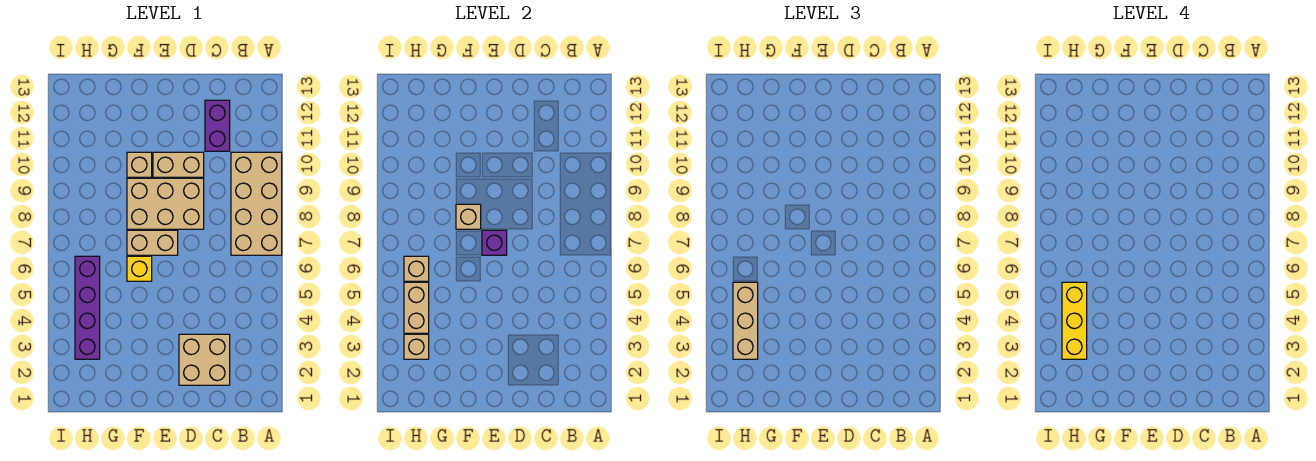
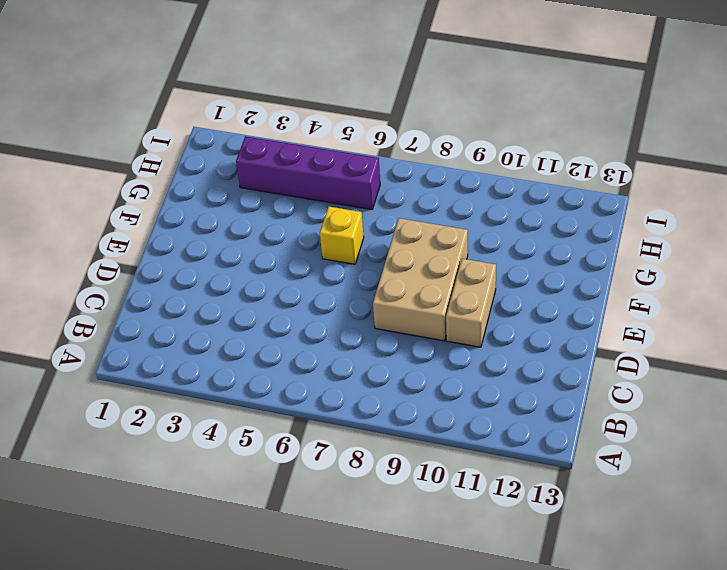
none -> tan brick A7:B10 level 1
none -> tan brick C2:D3 level 1
none -> purple brick C11:C12 level 1

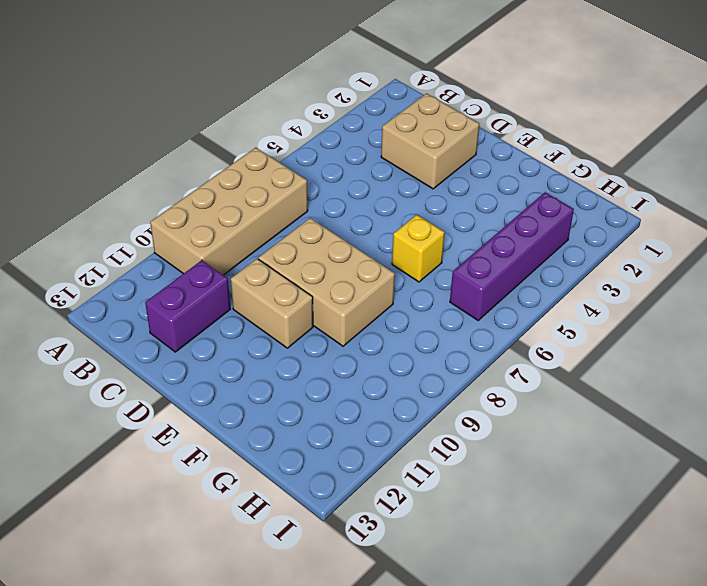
none -> tan brick E7:F7 level 1
none -> tan brick F10 level 1
none -> purple brick E7 level 2

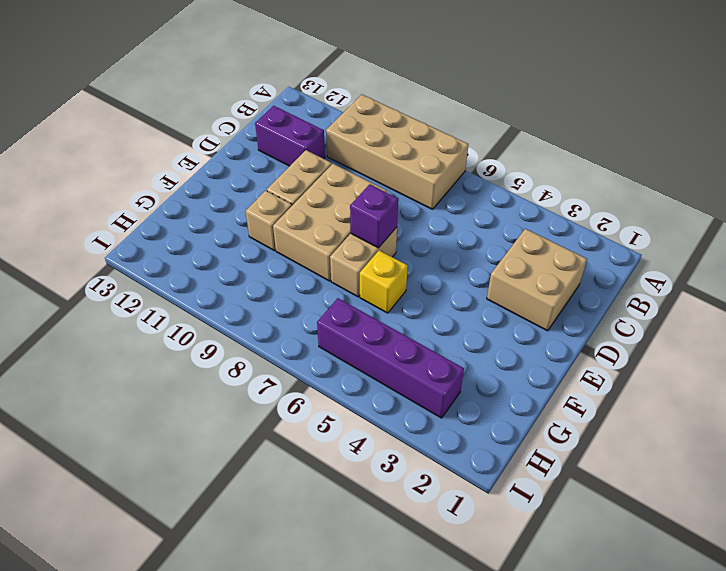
none -> tan brick F8 level 2
none -> tan brick H3 level 2
none -> tan brick H4:H5 level 2

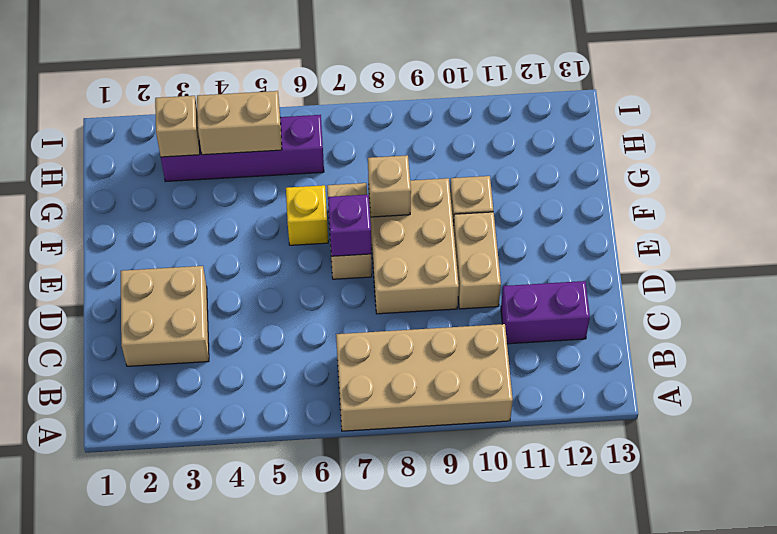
none -> tan brick H6 level 2
none -> tan brick H3:H5 level 3
none -> yellow brick H3:H5 level 4

